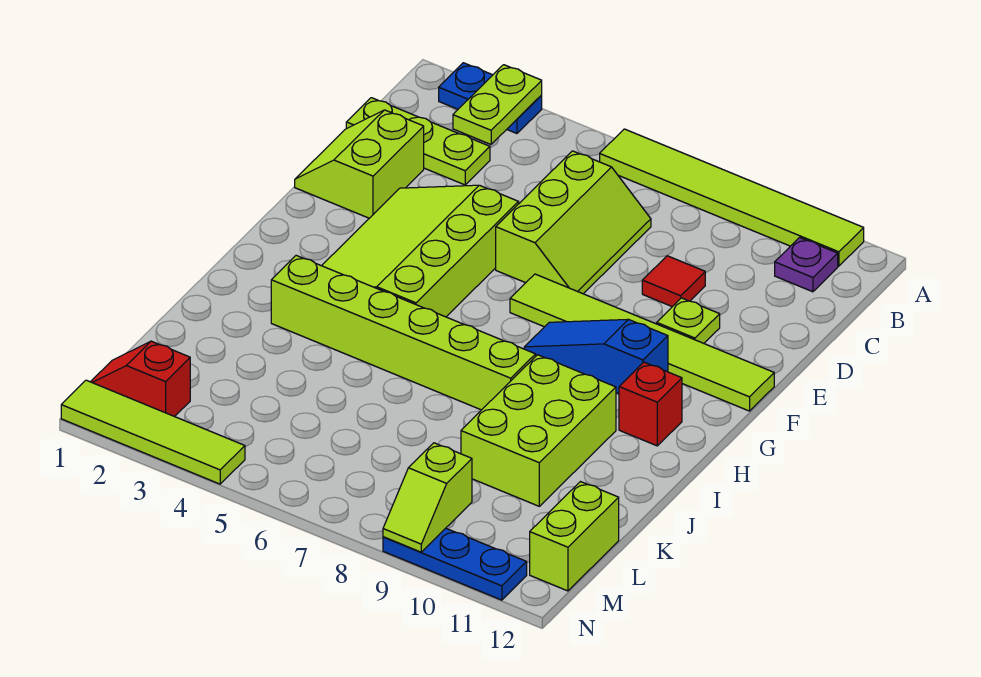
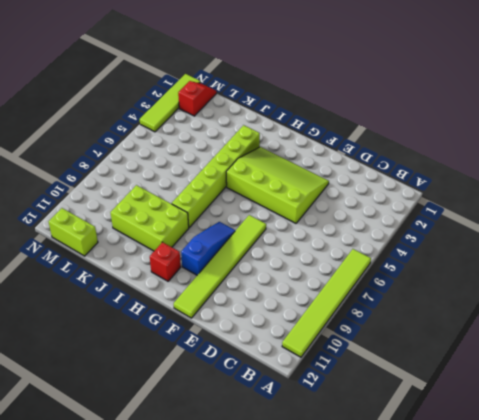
none -> blue plate A2:A3 level 1
none -> purple plate B11 level 1
none -> lime plate C1:C3 level 1

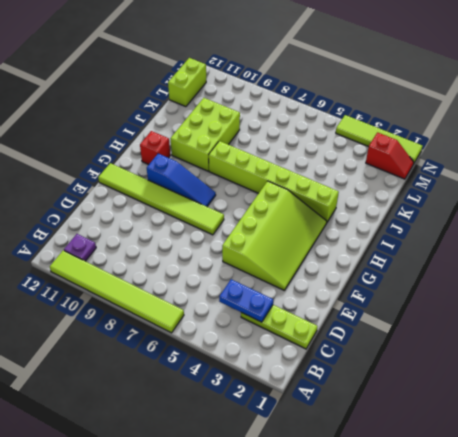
blue plate C3:C4 level 2 -> blue plate A2:A3 level 1
none -> lime slope C6:E7 level 1 top 6
none -> lime slope D1:E2 level 1 top 2
none -> red tile D9 level 1

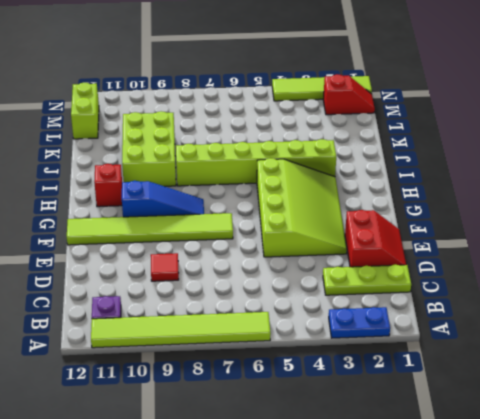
red slope D1:E2 level 1 top 2 -> lime slope D1:E2 level 1 top 2
none -> lime slope C6:E7 level 1 top 6
none -> lime plate E10 level 1
none -> blue plate N9:N11 level 1

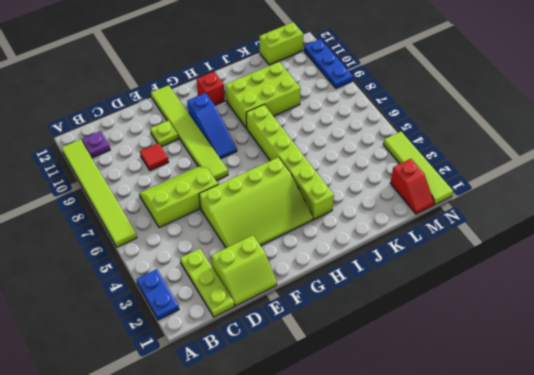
none -> lime plate A3:B3 level 2
none -> lime slope M9:N9 level 2 top M

